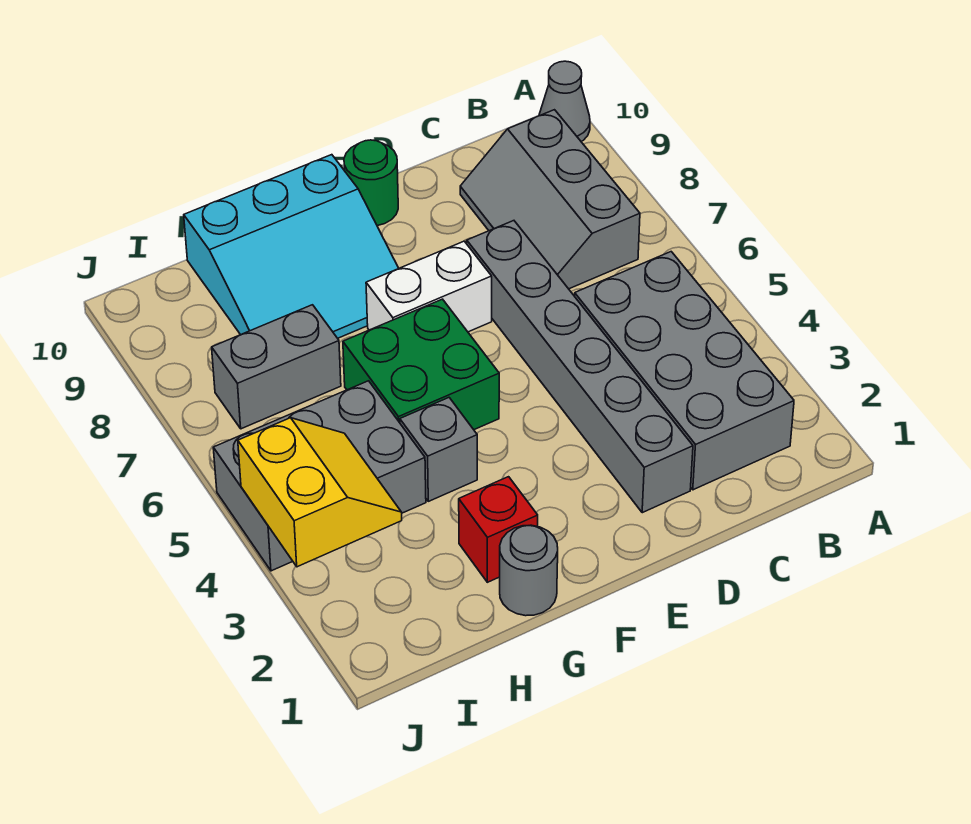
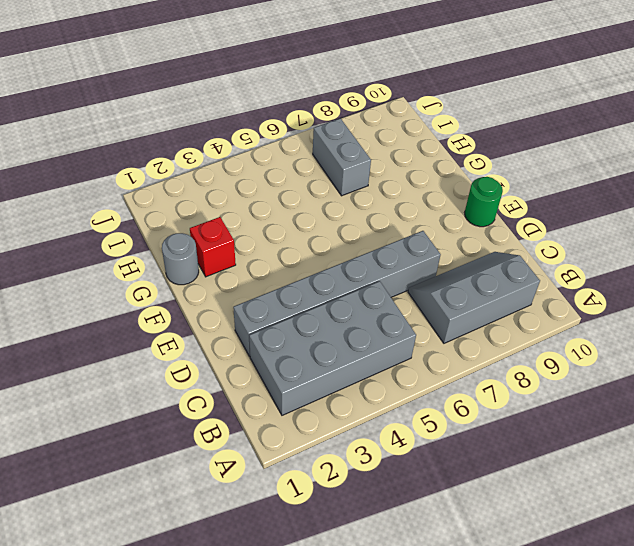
none -> grey cone A10 level 1
none -> white brick E7:F7 level 1
none -> green brick F5:G6 level 1

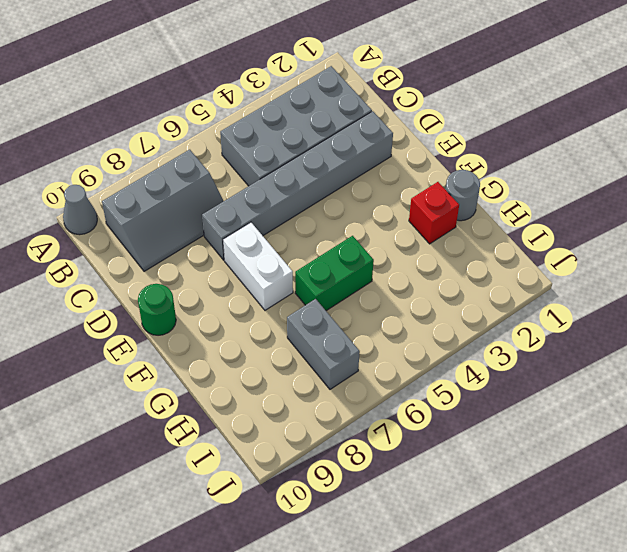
green brick G5:G6 level 1 -> green brick F5:G6 level 1
none -> cyan slope F8:H10 level 1 top 10
none -> grey brick G4 level 1
none -> grey brick H4:J5 level 1

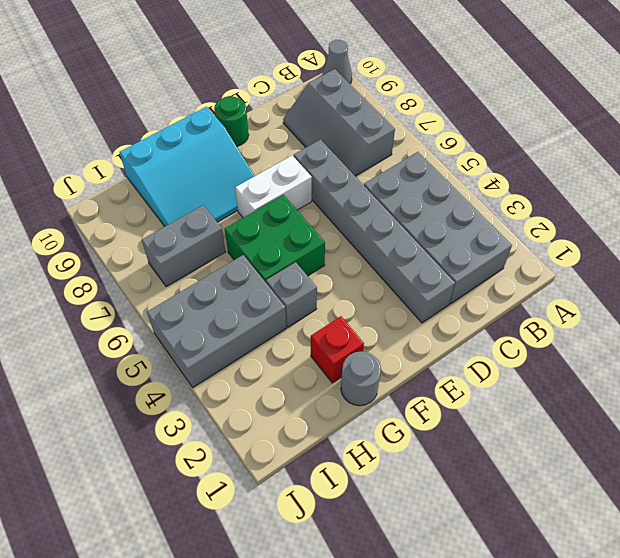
none -> yellow slope I3:J4 level 2 top J

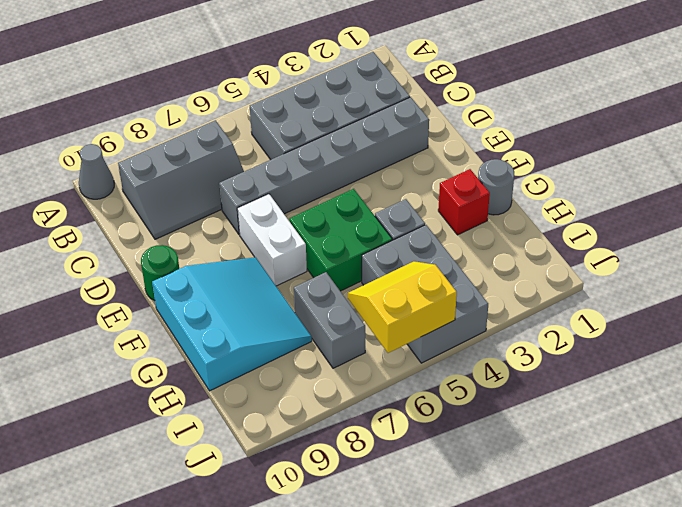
yellow slope I5:J6 level 2 top J -> yellow slope I3:J4 level 2 top J

